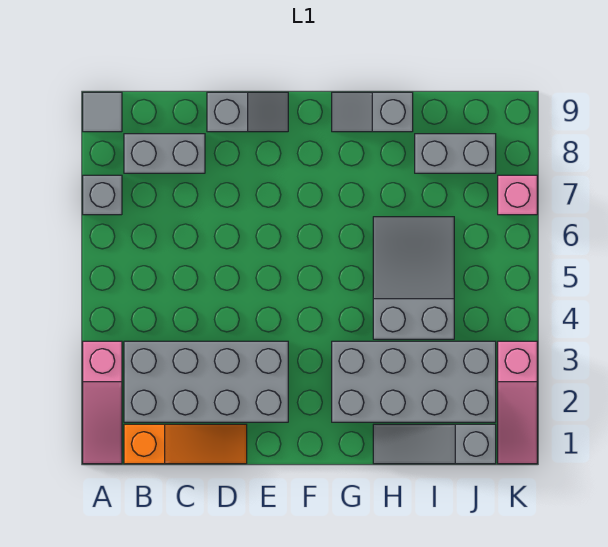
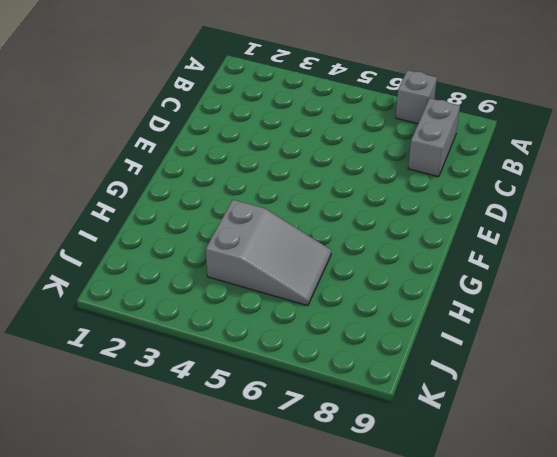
none -> pink slope A1:A3 level 1 top 3
none -> grey tile A9 level 1
none -> orange slope B1:D1 level 1 top B

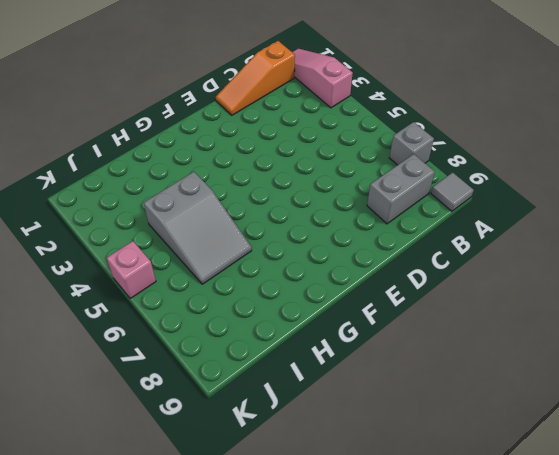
pink brick K5 level 1 -> pink brick K7 level 1
none -> grey brick B2:E3 level 1
none -> grey slope D9:E9 level 1 top D
none -> grey brick G2:J3 level 1

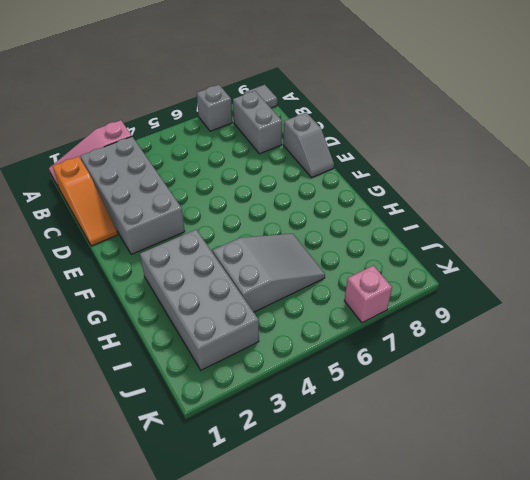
none -> grey slope G9:H9 level 1 top H
none -> grey slope H1:J1 level 1 top J
none -> grey brick I8:J8 level 1

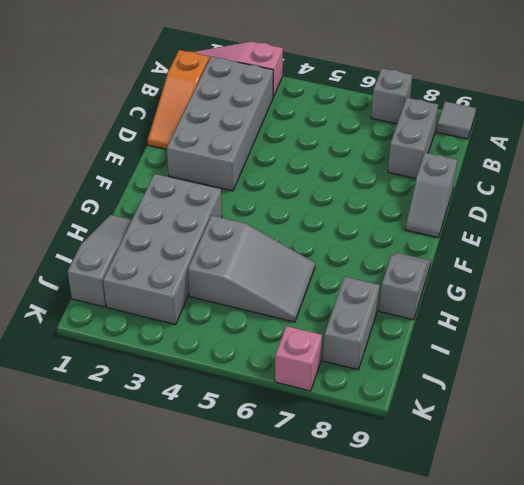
none -> pink slope K1:K3 level 1 top 3

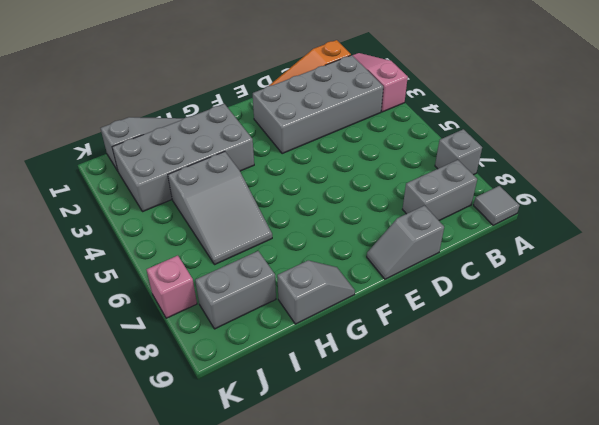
none -> pink slope K1:K3 level 1 top 3

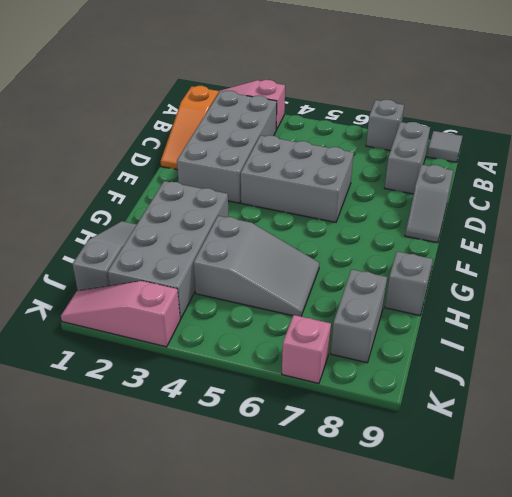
grey brick D4:E6 level 1 -> none

